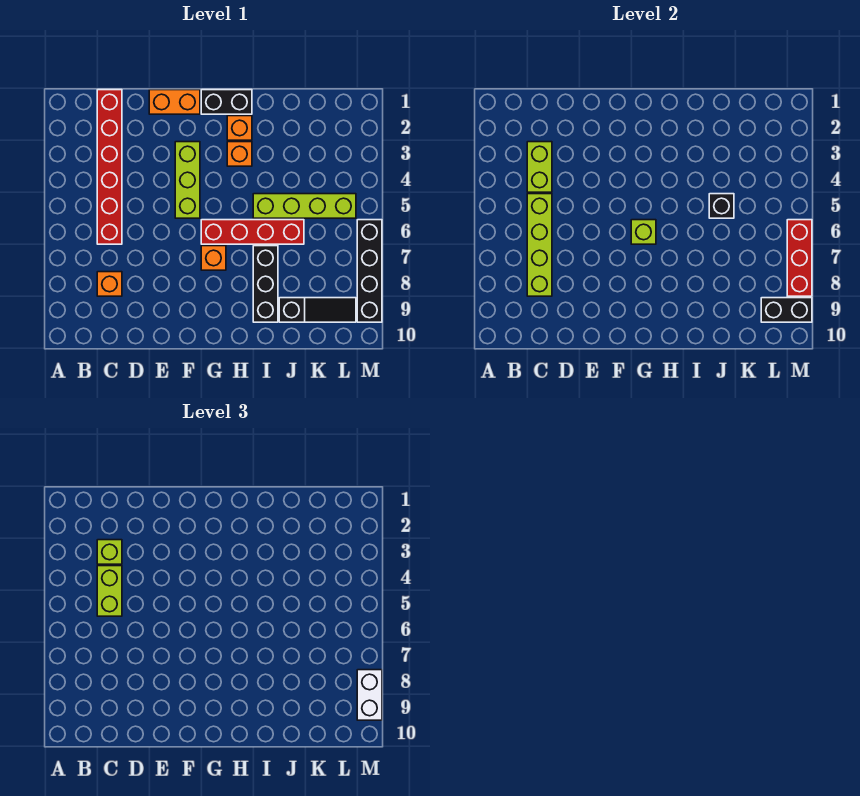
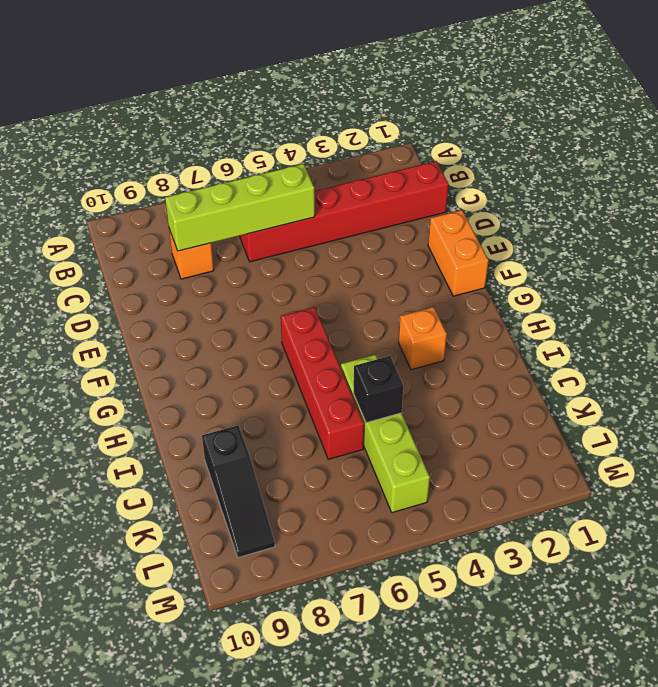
none -> lime brick F3:F5 level 1
none -> black brick G1:H1 level 1
none -> orange brick G7 level 1

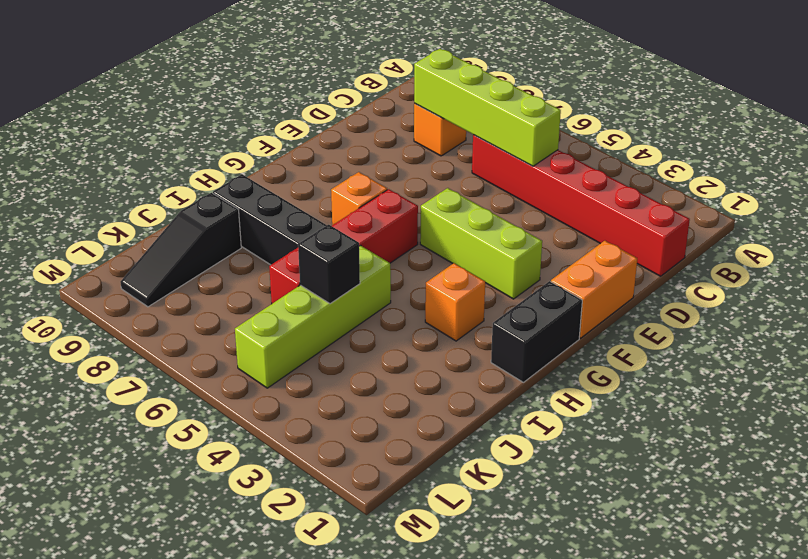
none -> orange brick H2 level 1
none -> black brick M6:M9 level 1
none -> lime brick C3:C4 level 2

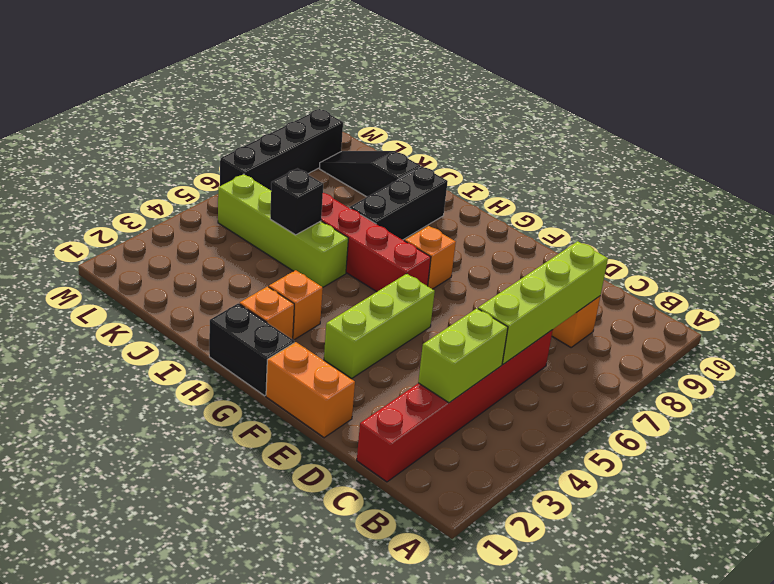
none -> lime brick G6 level 2
none -> black brick L9:M9 level 2
none -> red brick M6:M8 level 2

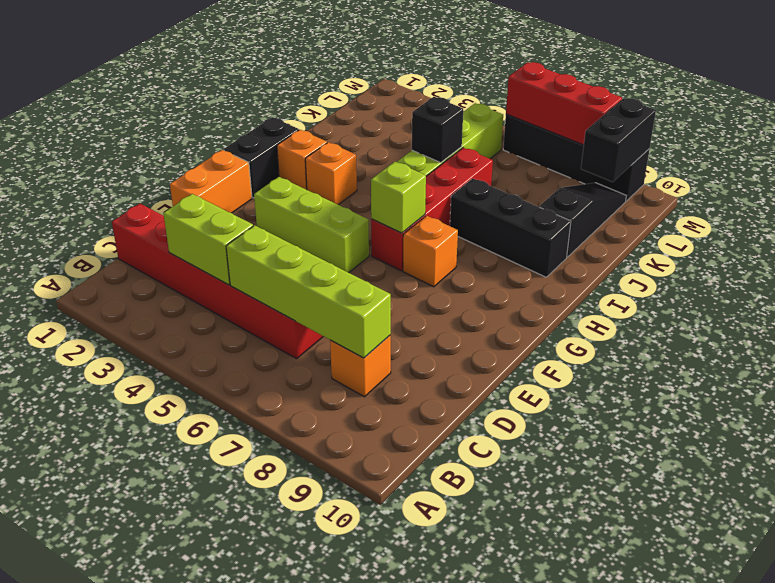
none -> lime brick C3 level 3
none -> lime brick C4:C5 level 3
none -> white brick M8:M9 level 3

